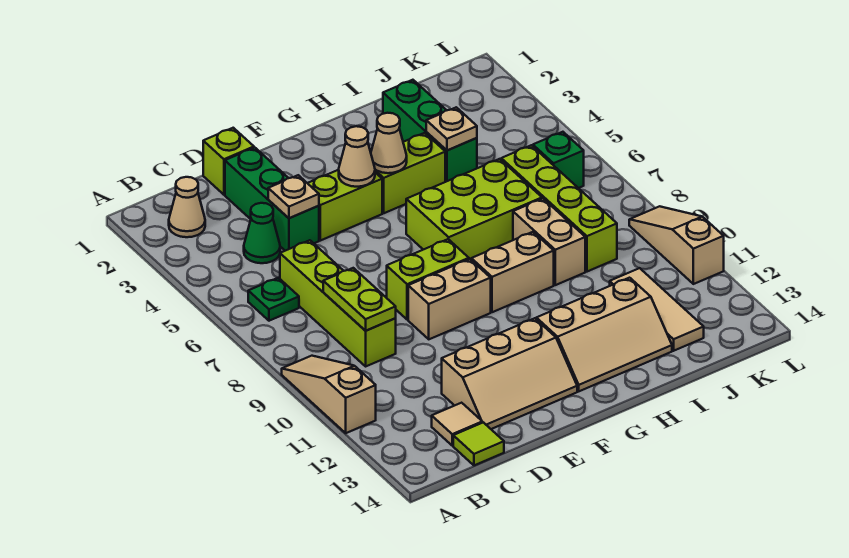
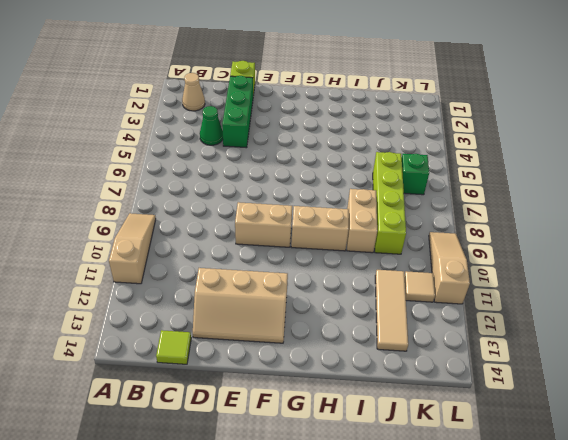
tan tile K11 level 1 -> tan tile C13 level 1
none -> green plate B6 level 1
none -> lime brick C6:C9 level 1
none -> lime brick E4:F4 level 1

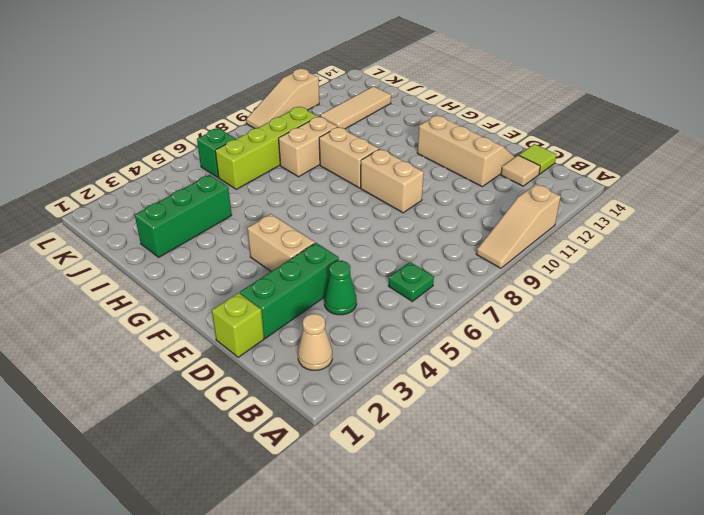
tan brick E4:F4 level 1 -> lime brick E4:F4 level 1
none -> lime brick C6:C9 level 1
none -> lime brick E8:F8 level 1
none -> lime brick G4:H4 level 1

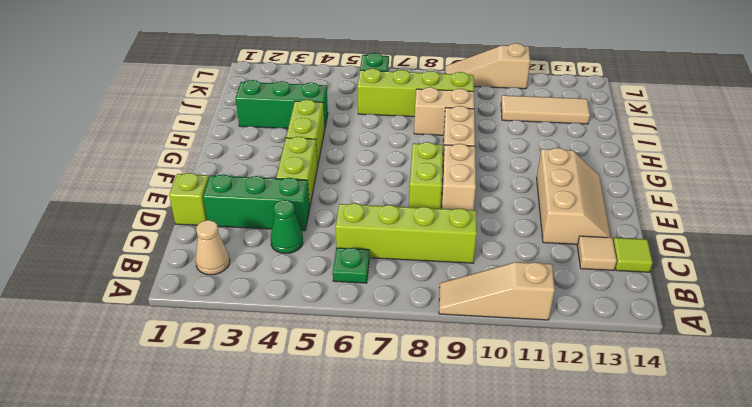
none -> lime brick G6:I7 level 1
none -> tan slope G12:I13 level 1 top 12
none -> lime plate C8:C9 level 2

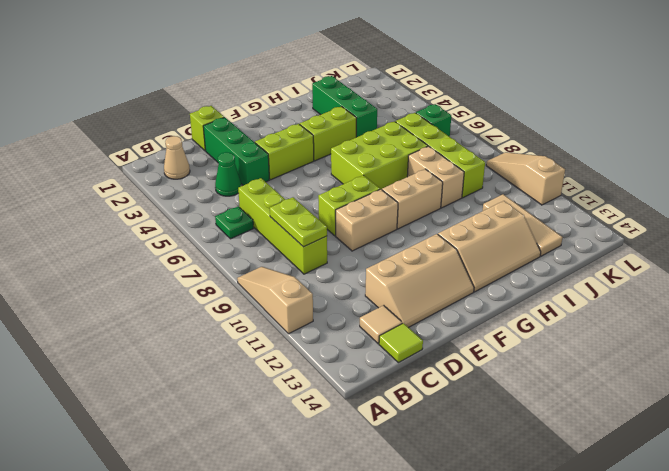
none -> tan plate D4 level 2
none -> tan cone F4 level 2
none -> tan cone G4 level 2

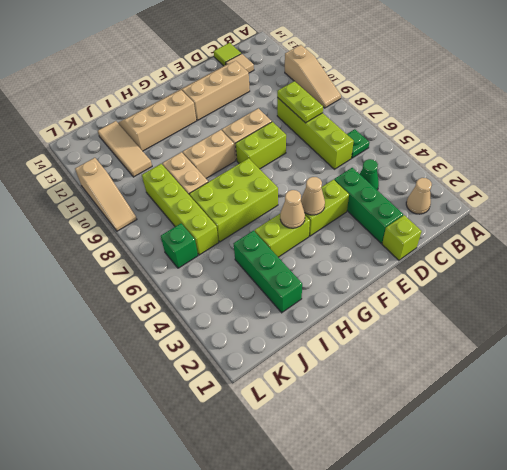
none -> tan plate D4 level 2
none -> tan plate I4 level 2

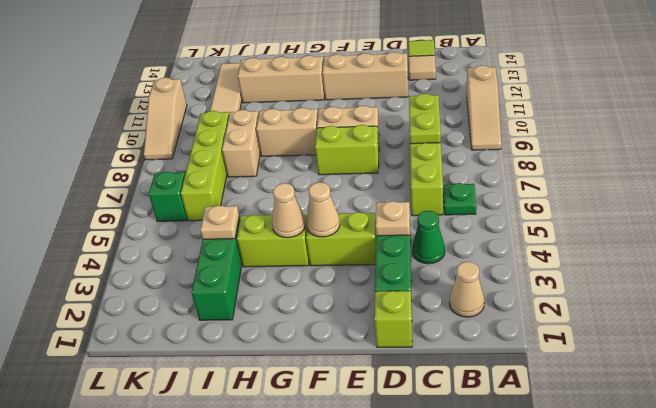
none -> lime brick G6:I7 level 1

